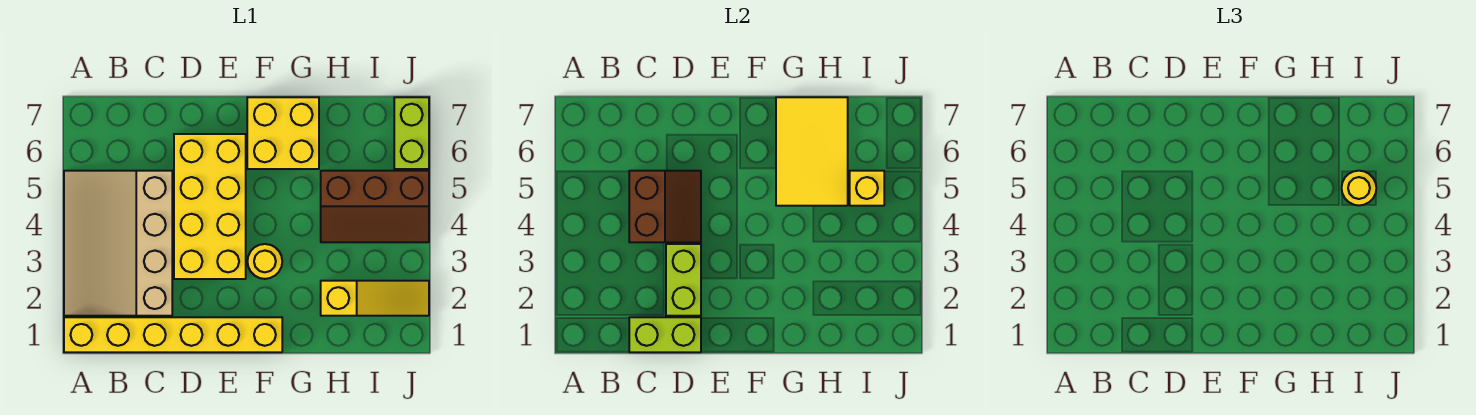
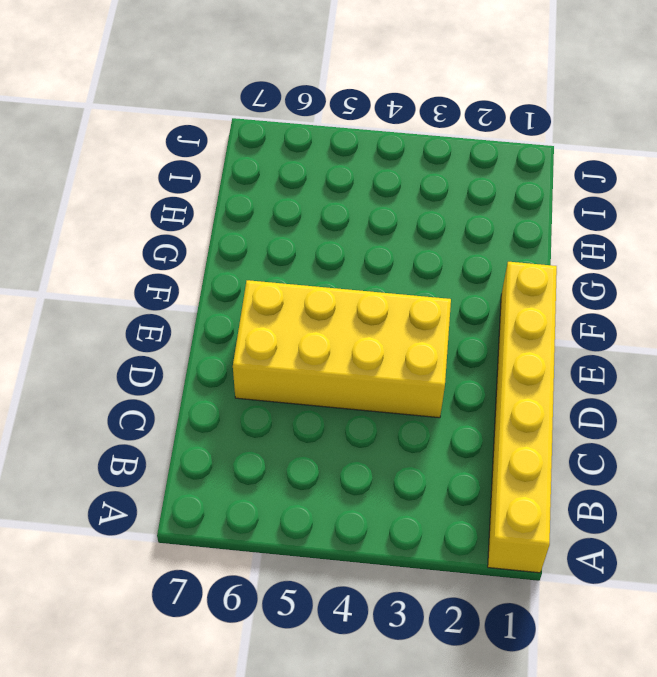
none -> tan slope A2:C5 level 1 top C
none -> yellow round brick F3 level 1
none -> yellow brick F6:G7 level 1

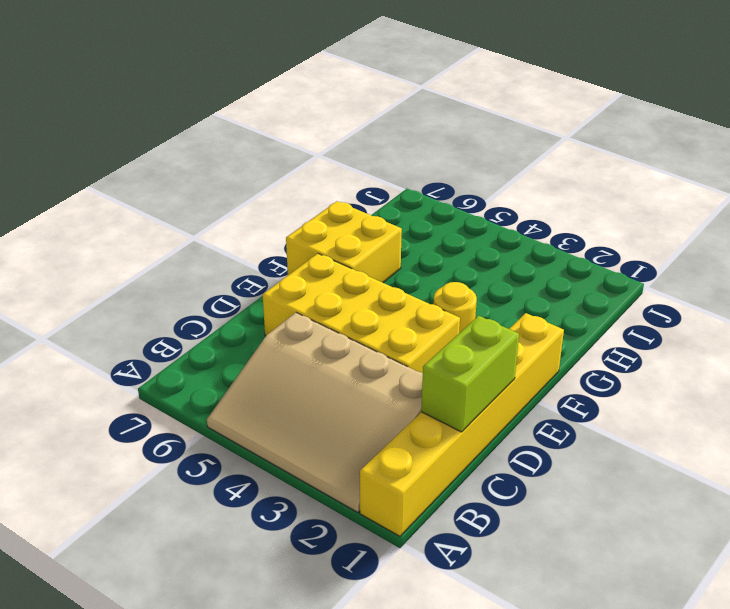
none -> yellow slope H2:J2 level 1 top H
none -> brown slope H4:J5 level 1 top 5
none -> lime brick J6:J7 level 1

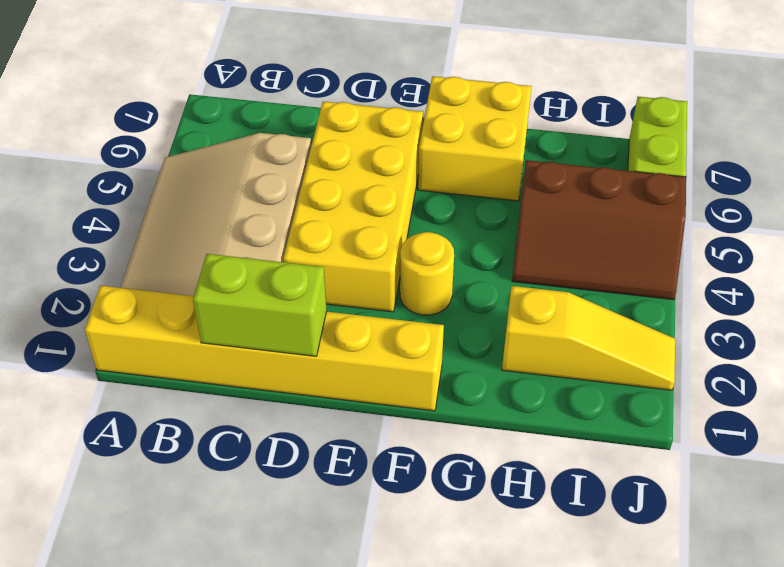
none -> brown slope C4:D5 level 2 top C
none -> lime brick D2:D3 level 2
none -> yellow tile G5:H7 level 2

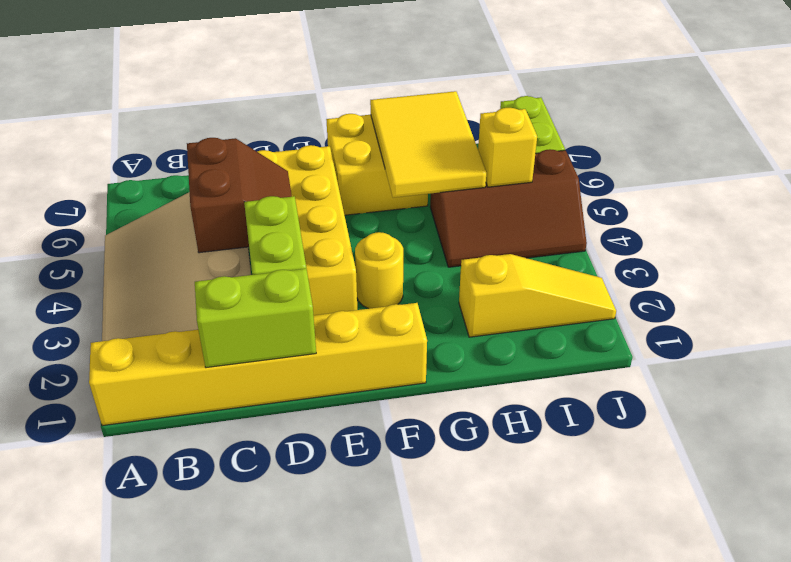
none -> yellow round brick I5 level 3

